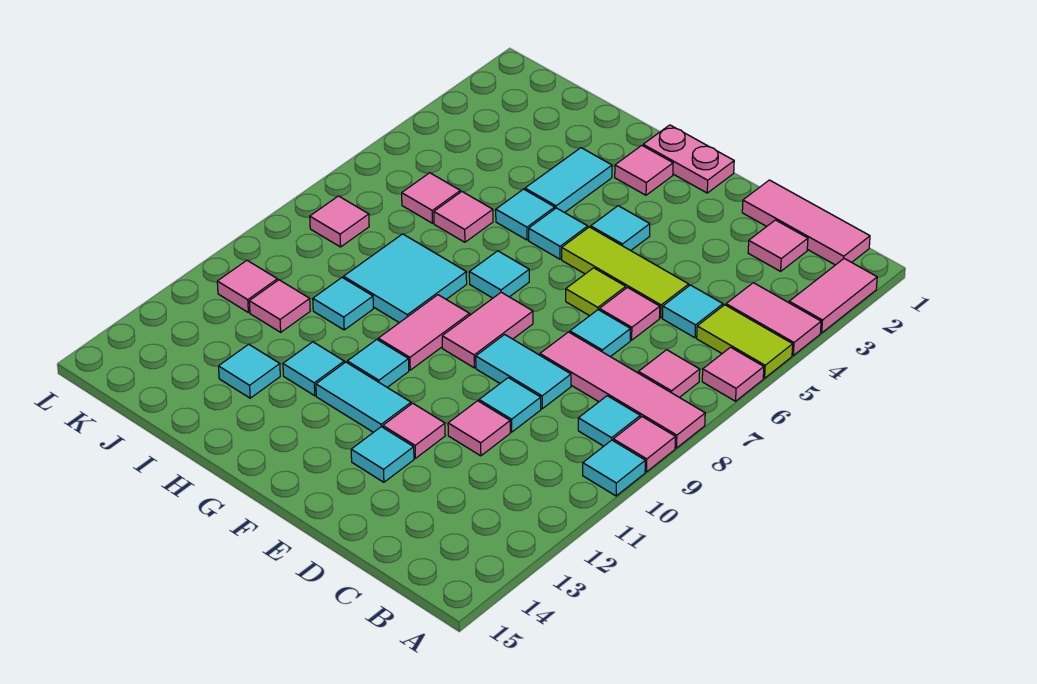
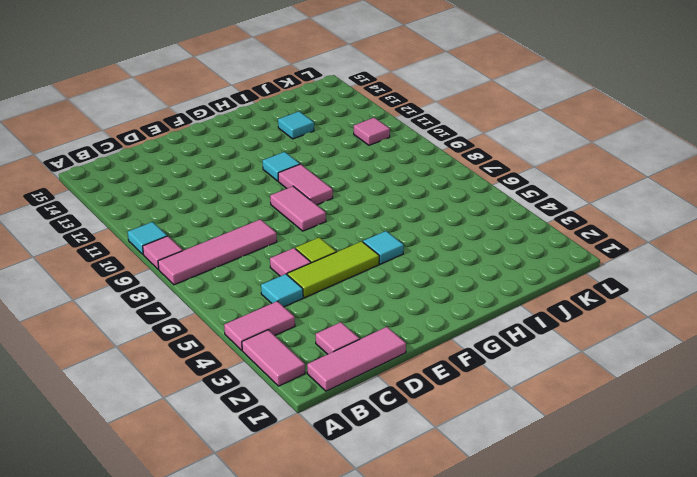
none -> lime tile A5:B5 level 1
none -> pink tile A6 level 1
none -> pink tile B7 level 1
none -> cyan tile B9 level 1

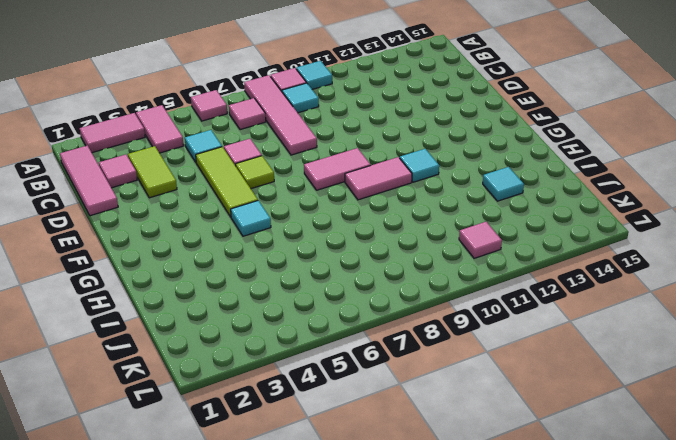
lime tile C3:D3 level 1 -> lime tile A5:B5 level 1
none -> cyan tile D7 level 1
none -> cyan tile D9:E9 level 1
none -> cyan tile D10 level 1
none -> pink tile D11 level 1

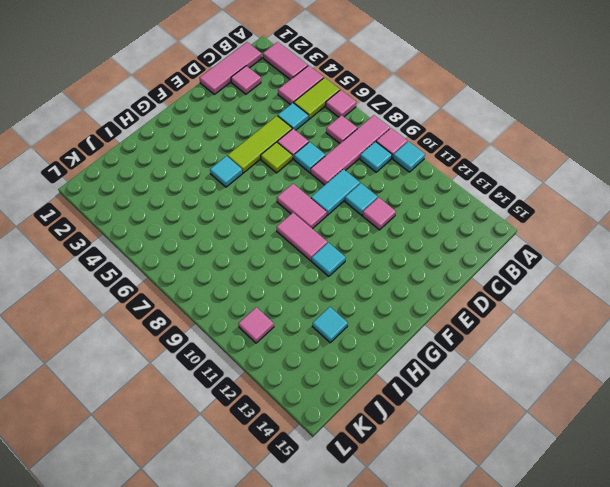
none -> pink tile E12 level 1
none -> cyan tile E13 level 1
none -> pink plate F1:G1 level 1
none -> cyan tile F4 level 1

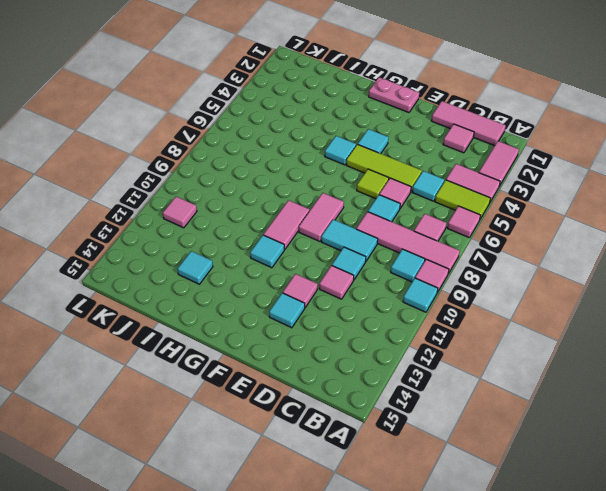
none -> cyan tile F12:G12 level 1
none -> pink tile G2 level 1
none -> cyan tile G7 level 1
none -> cyan tile H3:H4 level 1

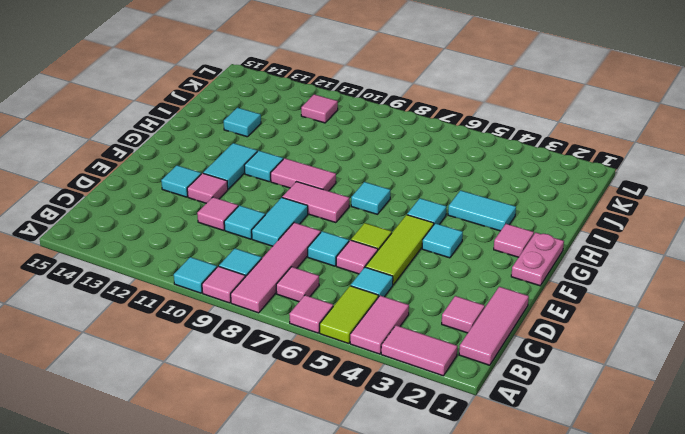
none -> cyan tile H5 level 1
none -> cyan tile H8:I9 level 1
none -> cyan tile H12 level 1
none -> pink tile I6 level 1

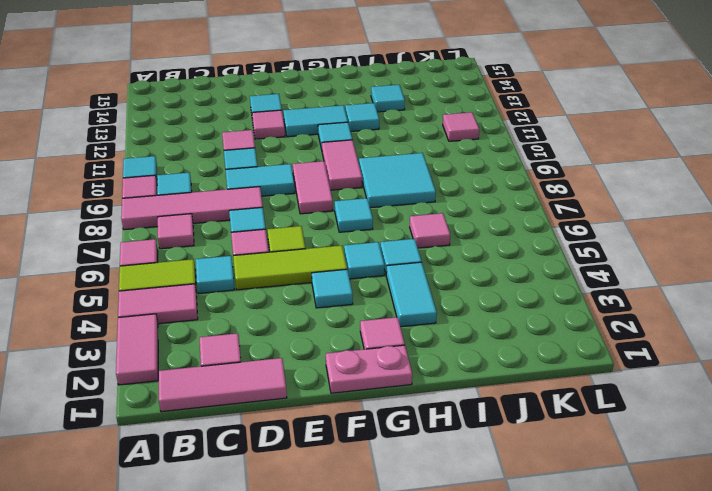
none -> cyan tile I10 level 1
none -> pink tile J6 level 1
none -> pink tile J11 level 1
none -> pink tile K8 level 1

